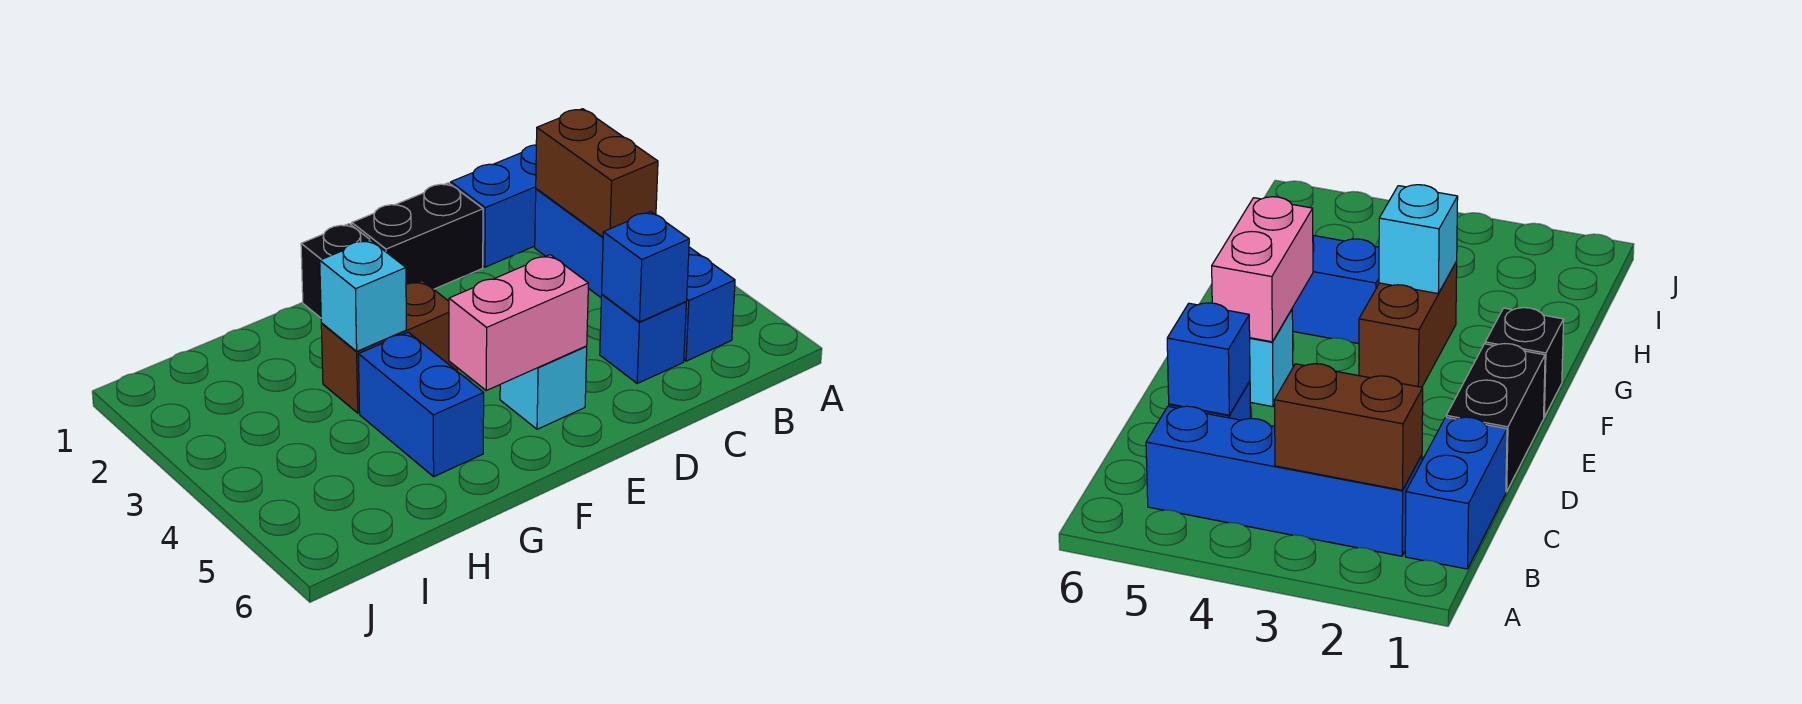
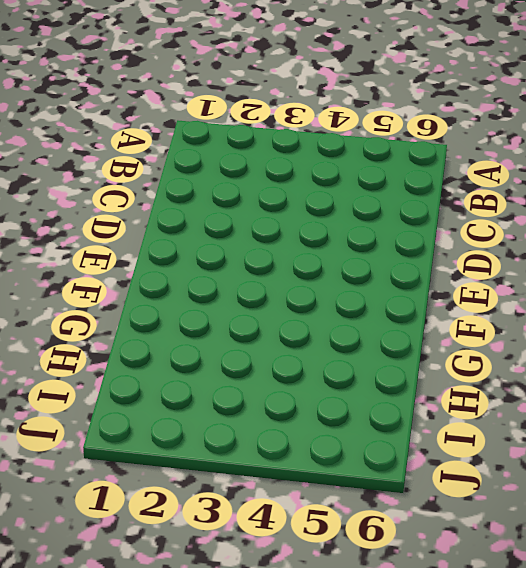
none -> blue brick B1:C1 level 1
none -> blue brick B2:B5 level 1
none -> blue brick C5 level 1

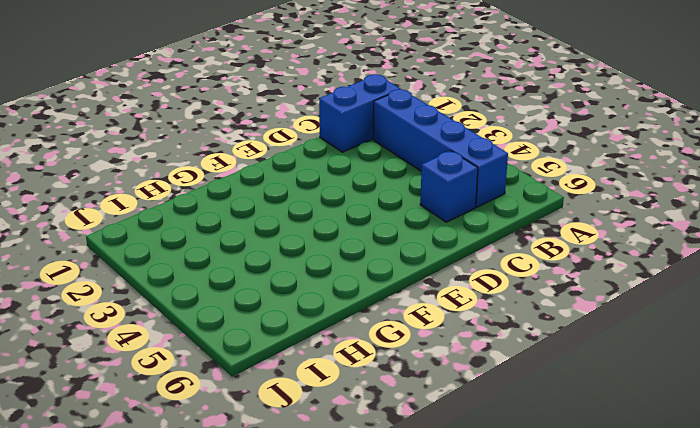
none -> black brick D1:E1 level 1
none -> cyan brick E5 level 1
none -> black brick F1 level 1

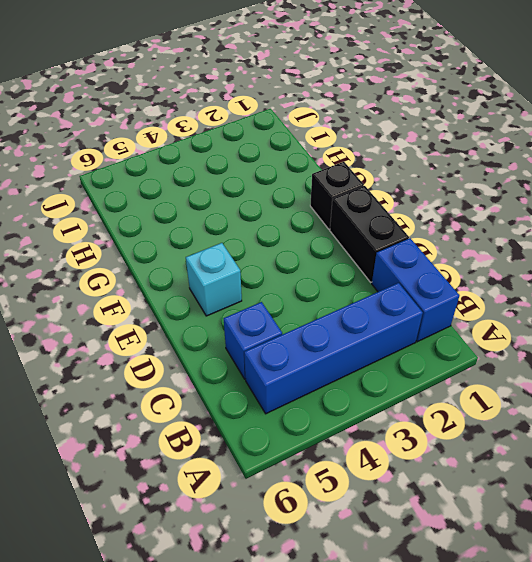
none -> brown brick F3:G3 level 1
none -> blue brick G4:G5 level 1
none -> brown brick B2:B3 level 2

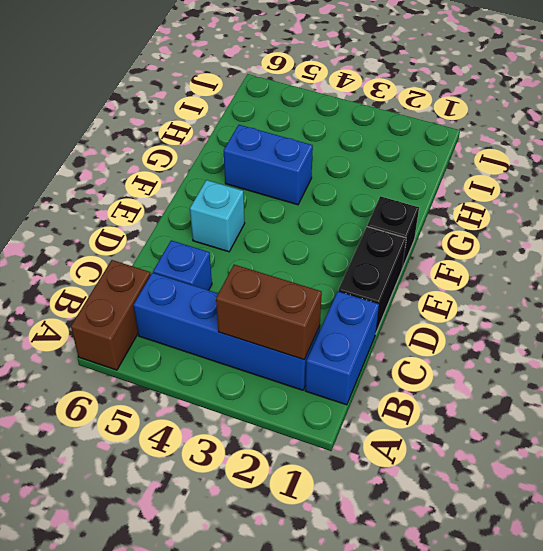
brown brick A6:B6 level 1 -> brown brick F3:G3 level 1
none -> blue brick C5 level 2
none -> pink brick E5:F5 level 2
none -> cyan brick G3 level 2

